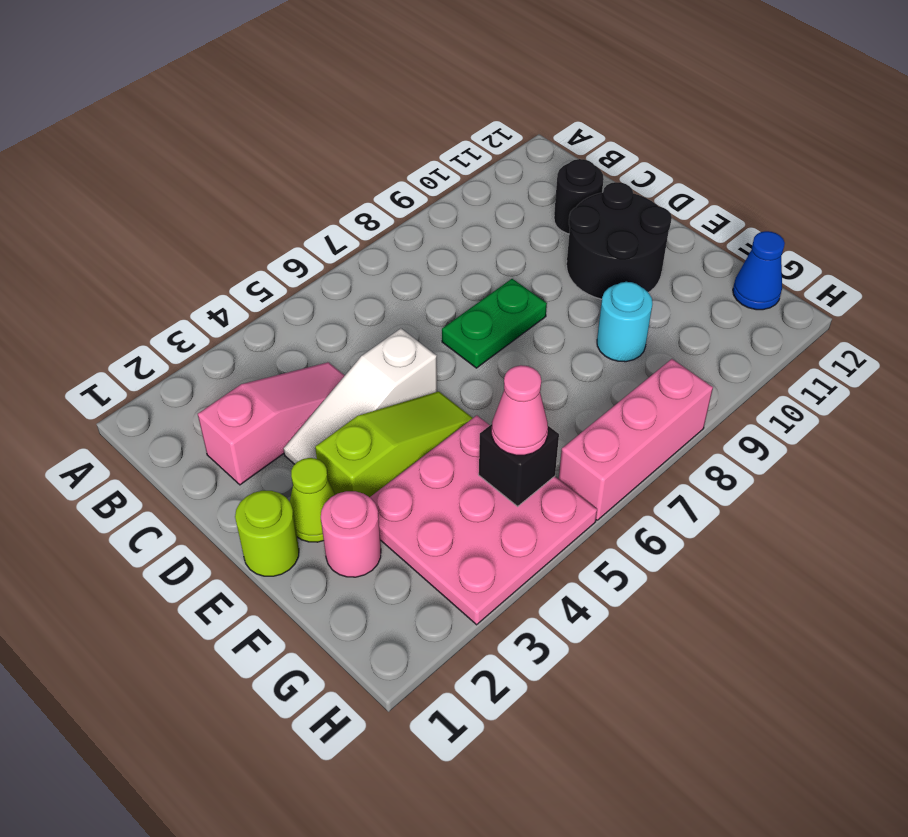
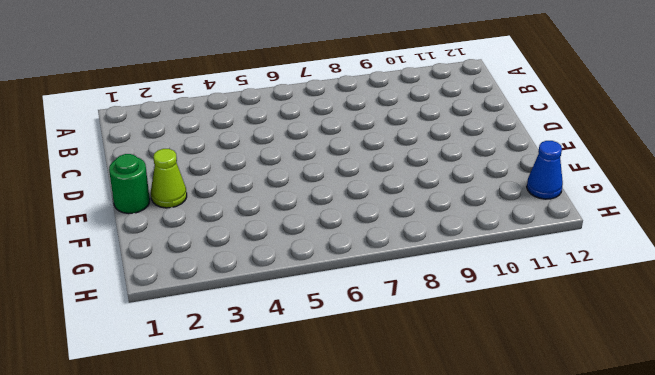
green round brick E1 level 1 -> lime round brick E1 level 1
none -> pink slope C2:C4 level 1 top 2
none -> black round brick C11 level 1
none -> white slope D3:D5 level 1 top 5

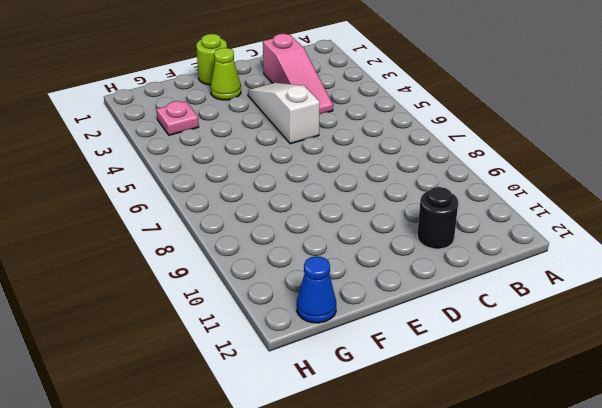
pink plate G3 level 1 -> pink plate F3:H5 level 1
none -> green plate D7:D8 level 1
none -> black round brick D10:E11 level 1
none -> lime slope E3:E5 level 1 top 3

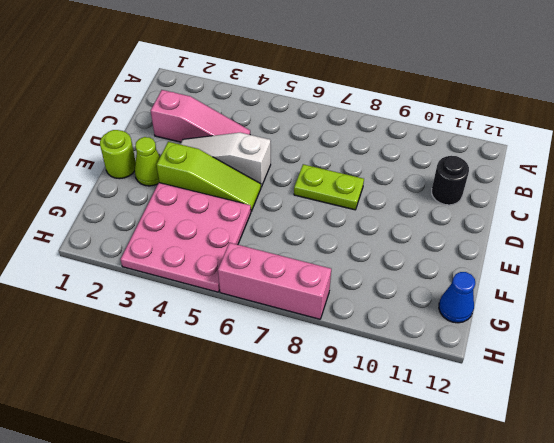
lime plate D7:D8 level 1 -> green plate D7:D8 level 1
none -> black round brick D10:E11 level 1
none -> pink round brick F2 level 1
none -> cyan round brick F9 level 1

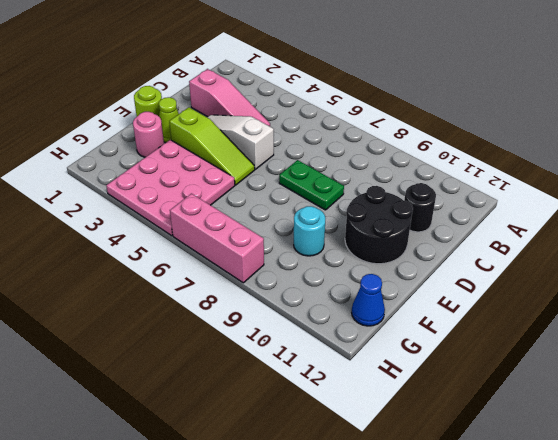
none -> black brick G5 level 2
none -> pink cone G5 level 3

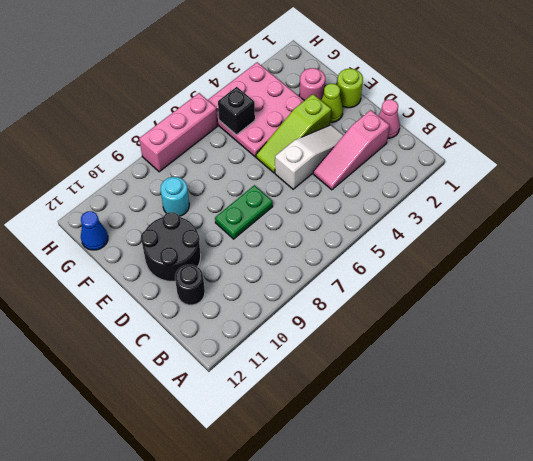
pink cone C1 level 1 -> pink cone G5 level 3

